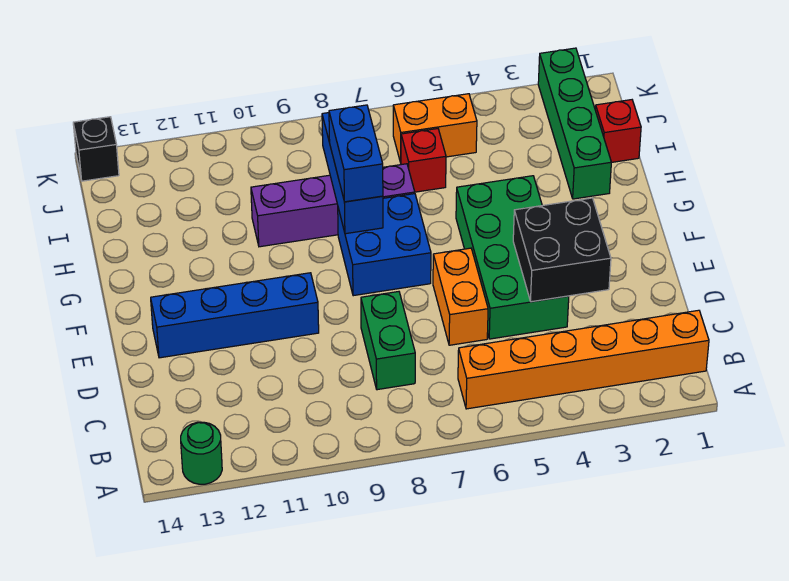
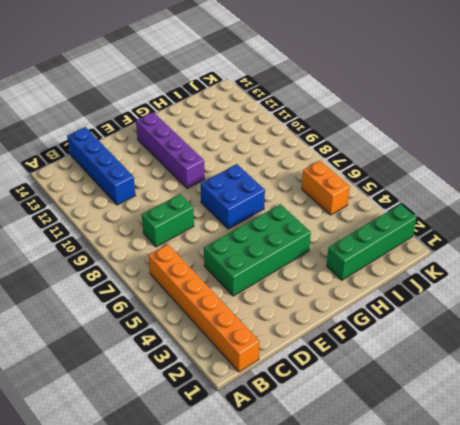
blue brick C11:C14 level 1 -> blue brick E10:E13 level 1
purple brick F10:F13 level 1 -> purple brick H7:H10 level 1
none -> green round brick A13 level 1
none -> orange brick D6:E6 level 1
none -> red brick I1 level 1

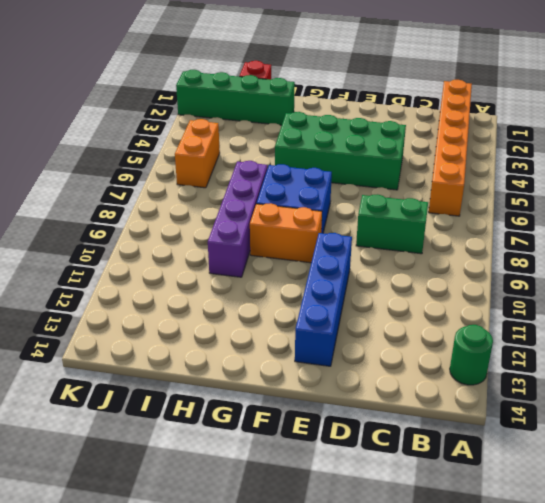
orange brick F9:G9 level 1 -> orange brick D6:E6 level 1
none -> red brick I6 level 1
none -> black brick K14 level 1
none -> black brick D3:E4 level 2

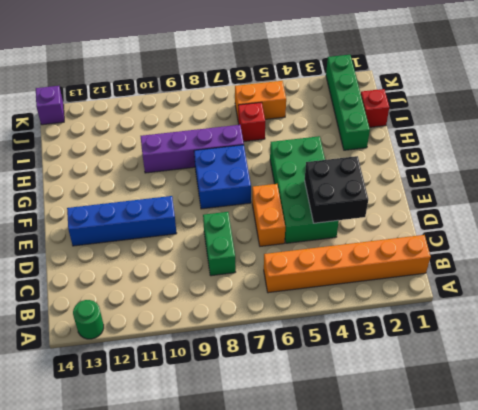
purple brick K14 level 1 -> black brick K14 level 1
none -> blue brick G8:I8 level 2
none -> blue brick G8:H8 level 3

